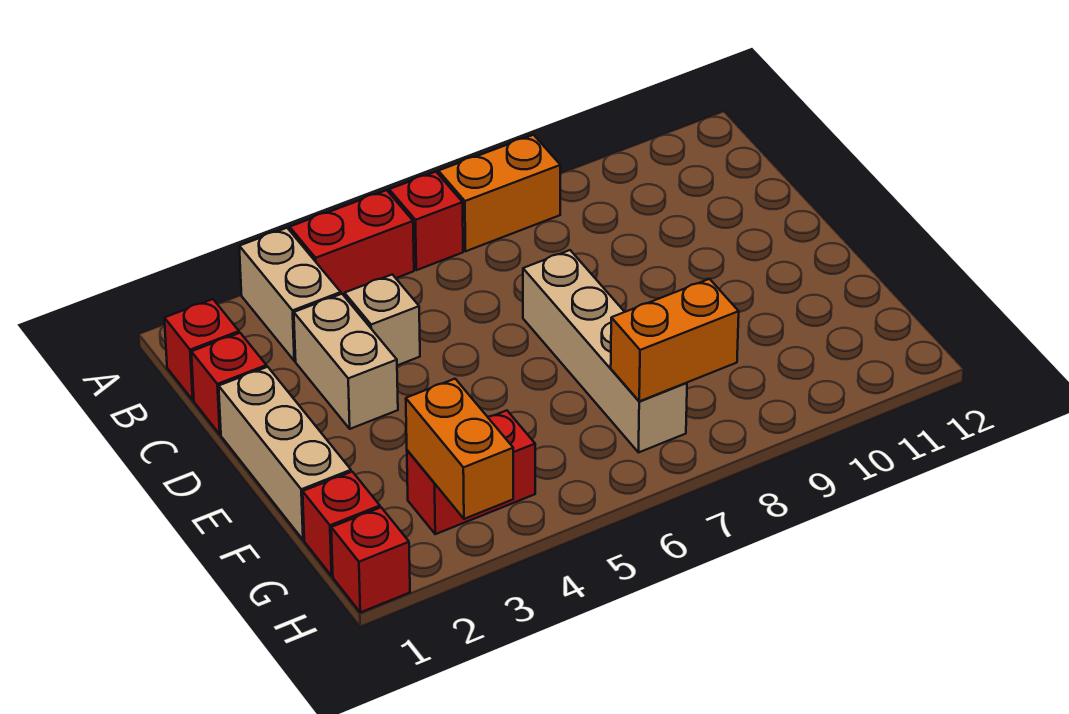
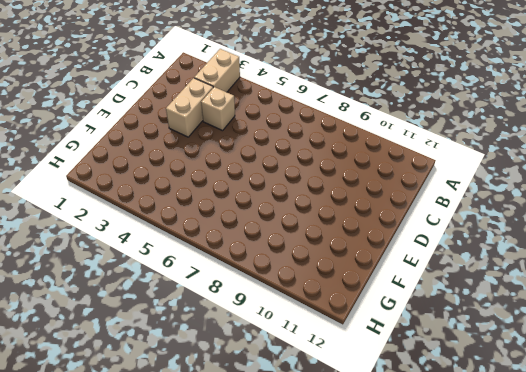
none -> red brick A4:A5 level 1
none -> red brick A6 level 1
none -> orange brick A7:A8 level 1

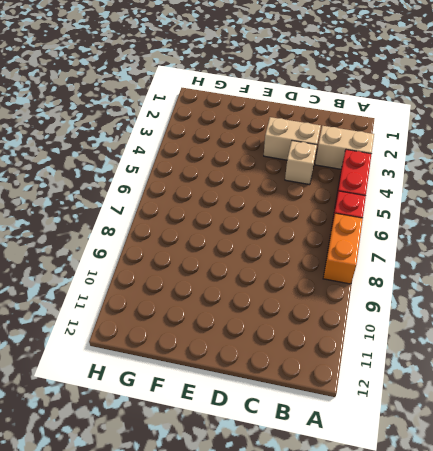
none -> red brick B1 level 1
none -> red brick C1 level 1
none -> tan brick D1:F1 level 1

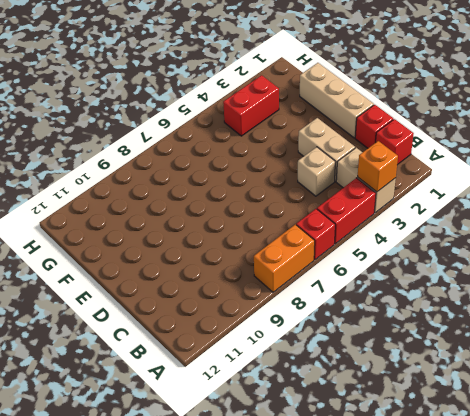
orange brick A3 level 2 -> none
none -> tan brick D7:G7 level 1
none -> red brick G1 level 1
none -> red brick H1 level 1

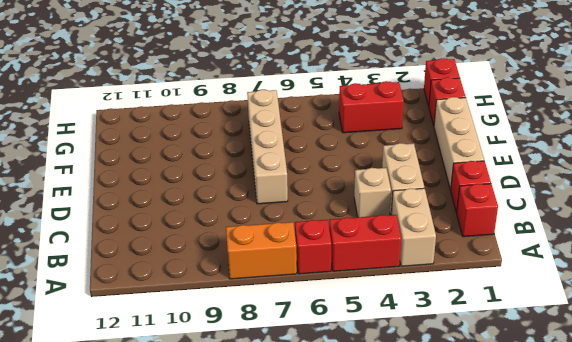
none -> orange brick G3:H3 level 2
none -> orange brick G7:G8 level 2

